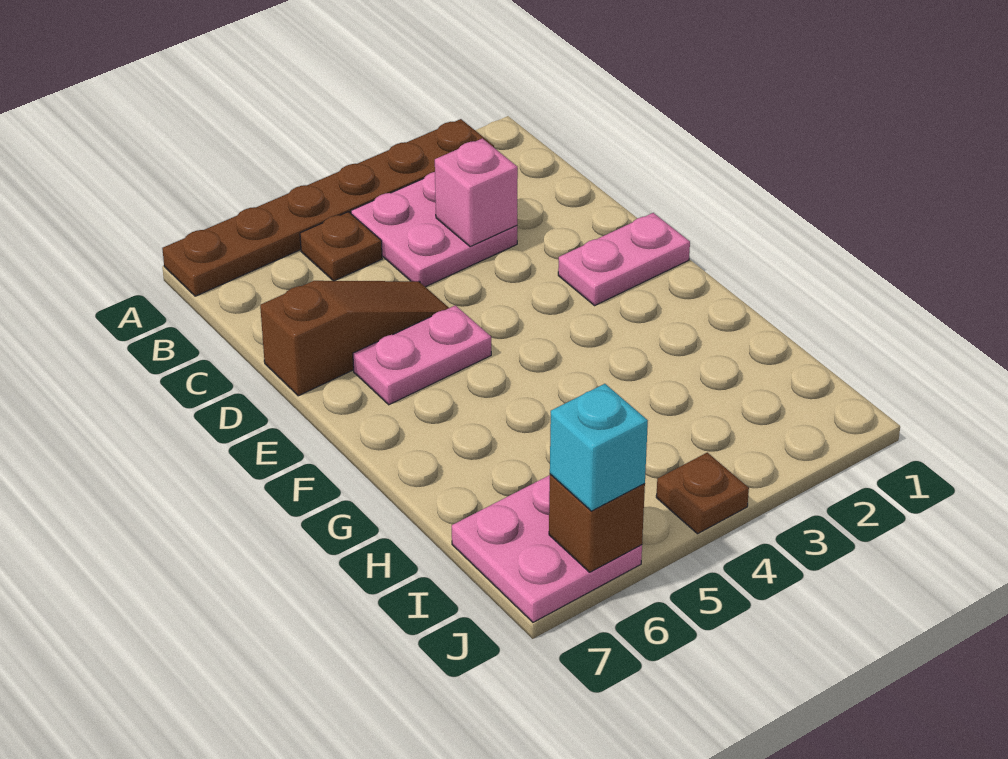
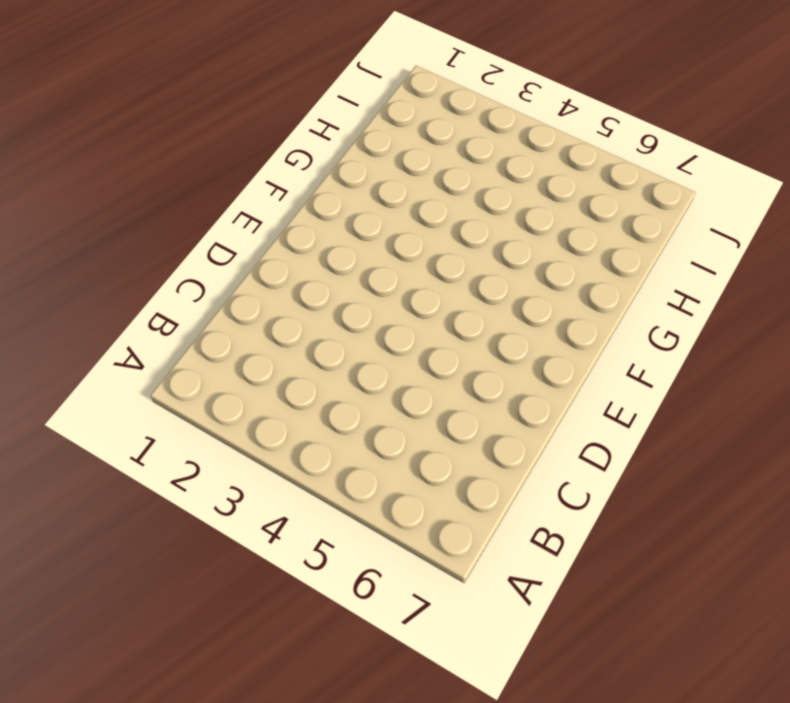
none -> brown plate A2:A7 level 1
none -> pink plate B3:C4 level 1

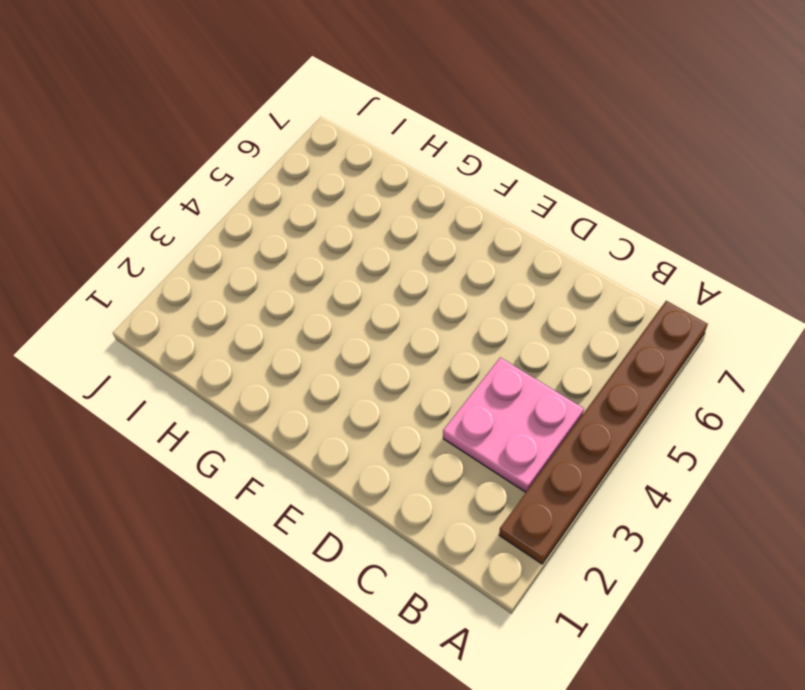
none -> brown plate B5 level 1
none -> brown slope D5:D7 level 1 top 7

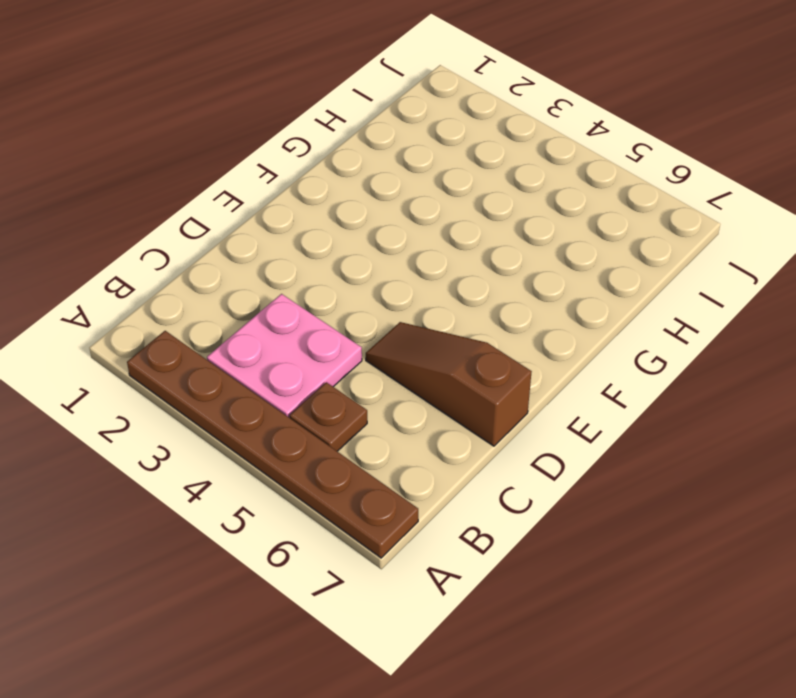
none -> pink plate E1:E2 level 1
none -> pink plate E5:E6 level 1

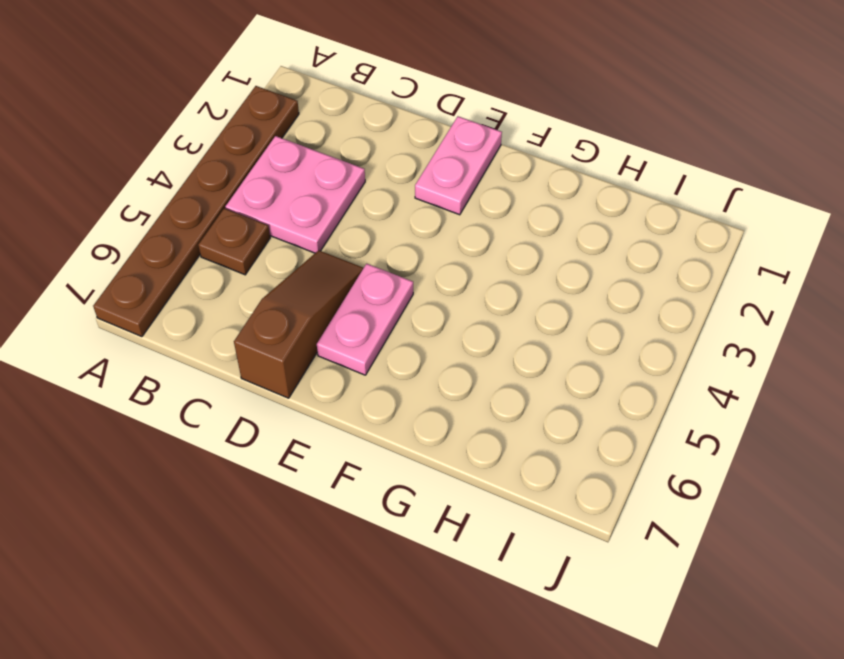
none -> pink plate I6:J7 level 1
none -> brown plate J4 level 1

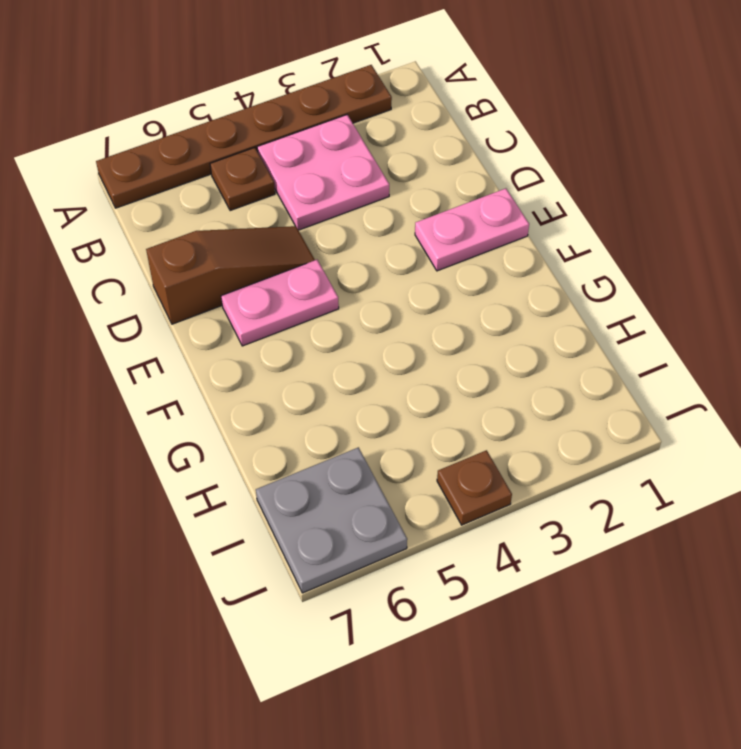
grey plate I6:J7 level 1 -> pink plate I6:J7 level 1
none -> pink brick C3 level 2
none -> brown brick J6 level 2

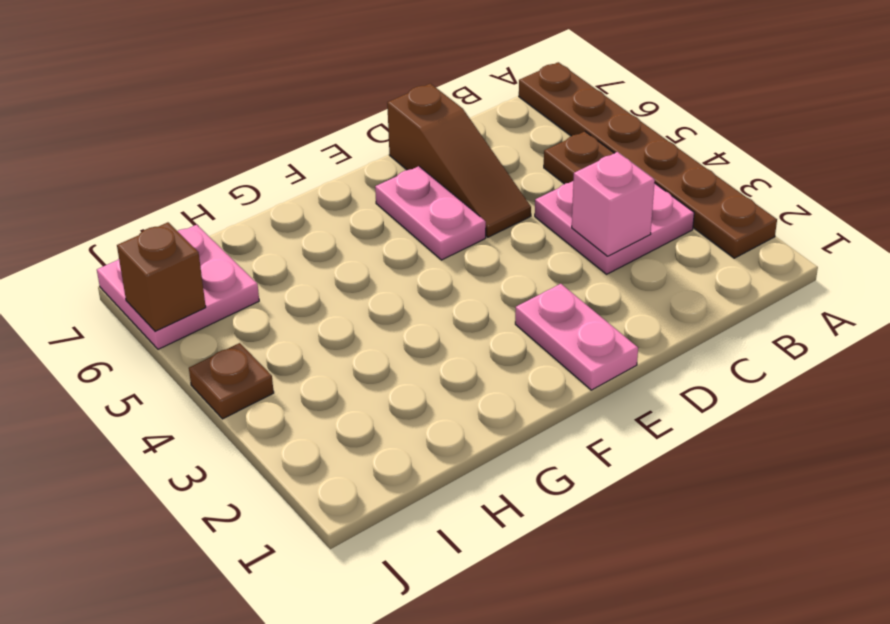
none -> cyan brick J6 level 3

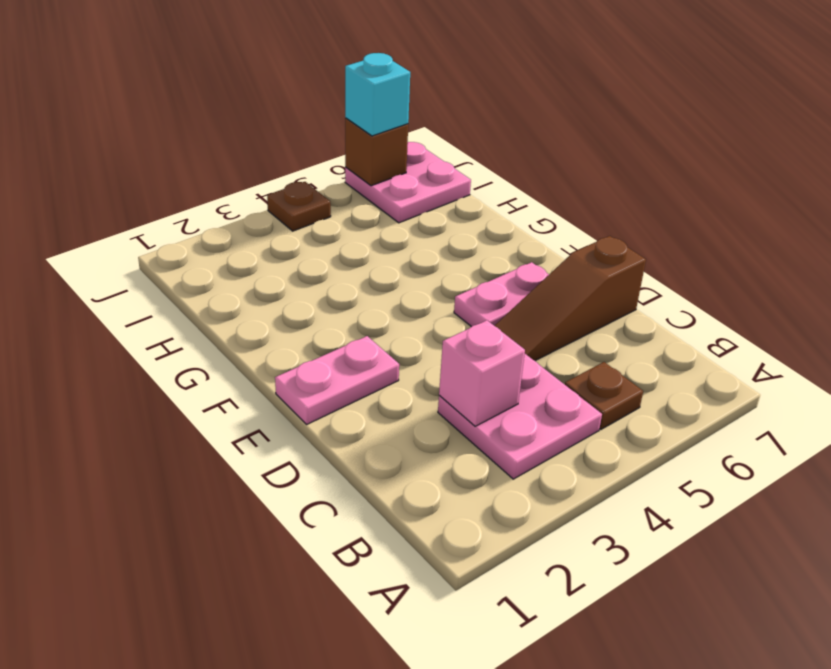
none -> brown plate A2:A7 level 1

